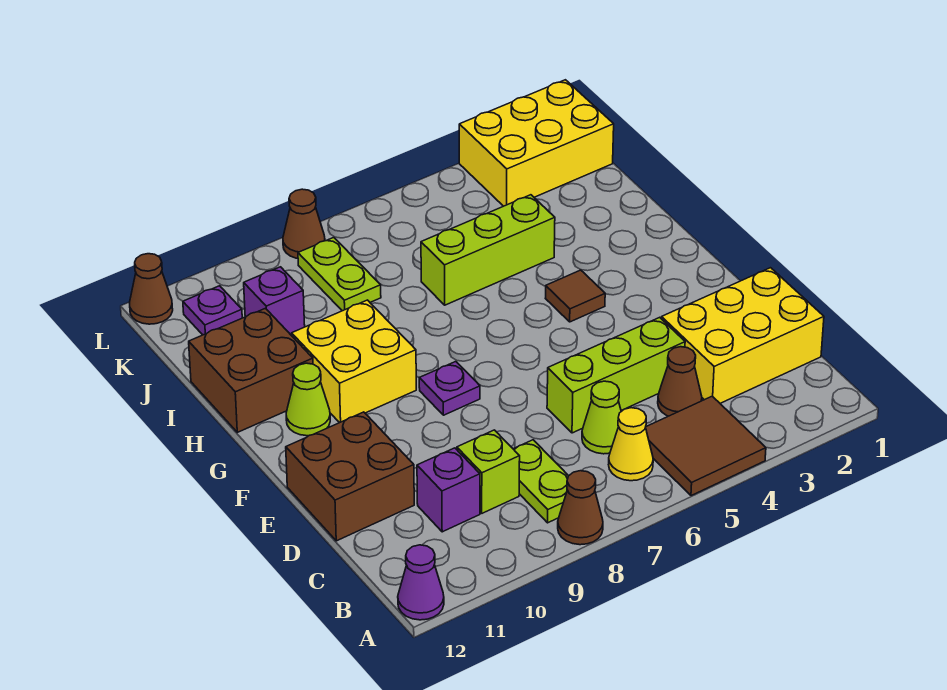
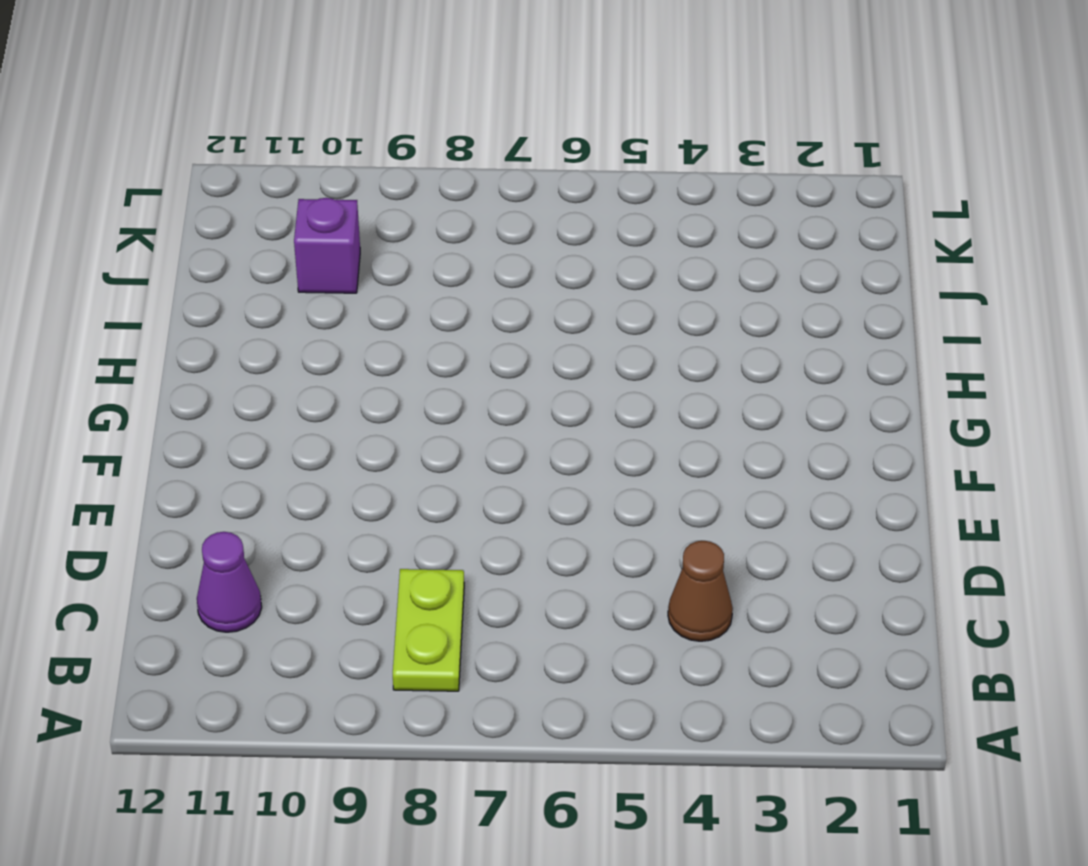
purple cone C11 level 1 -> purple cone A12 level 1
none -> brown tile A4:B5 level 1
none -> brown cone A8 level 1
none -> yellow cone B6 level 1

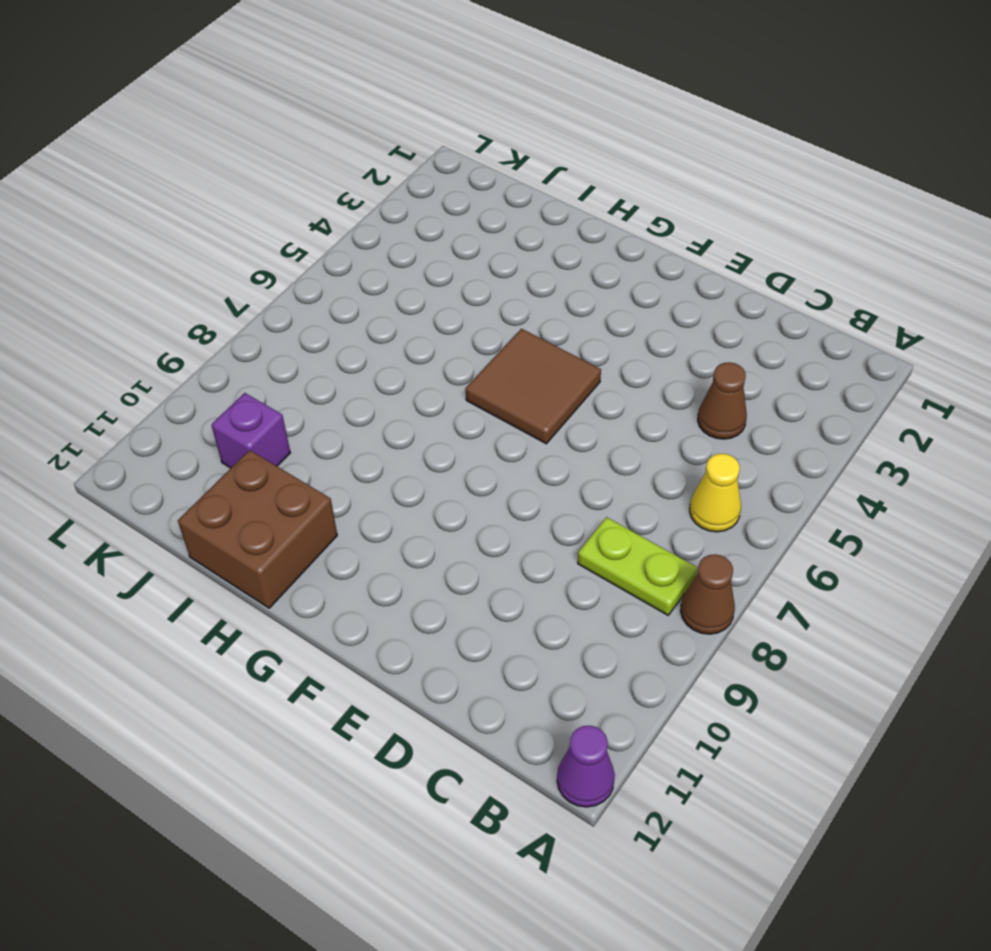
brown tile F5:G6 level 1 -> brown tile A4:B5 level 1
none -> yellow brick C1:D3 level 1
none -> lime cone C6 level 1
none -> lime brick C9 level 1

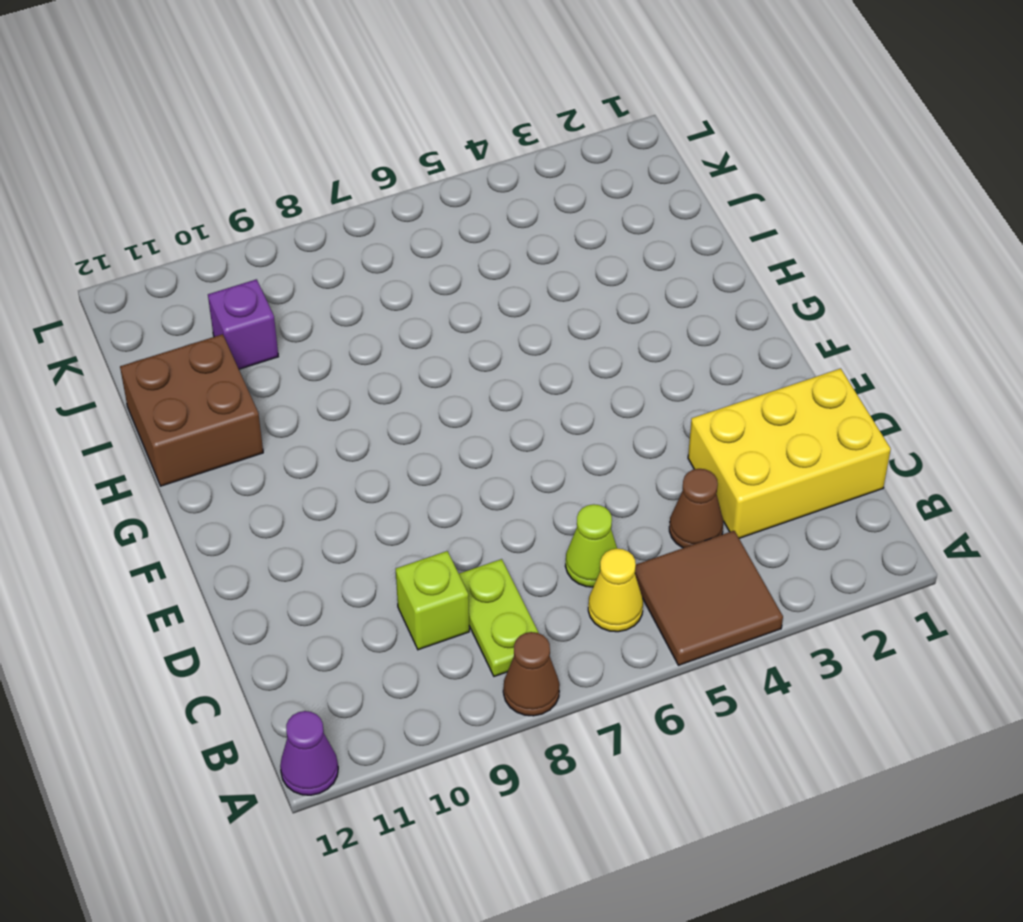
none -> purple brick C10 level 1
none -> lime brick D4:D6 level 1
none -> brown brick D11:E12 level 1

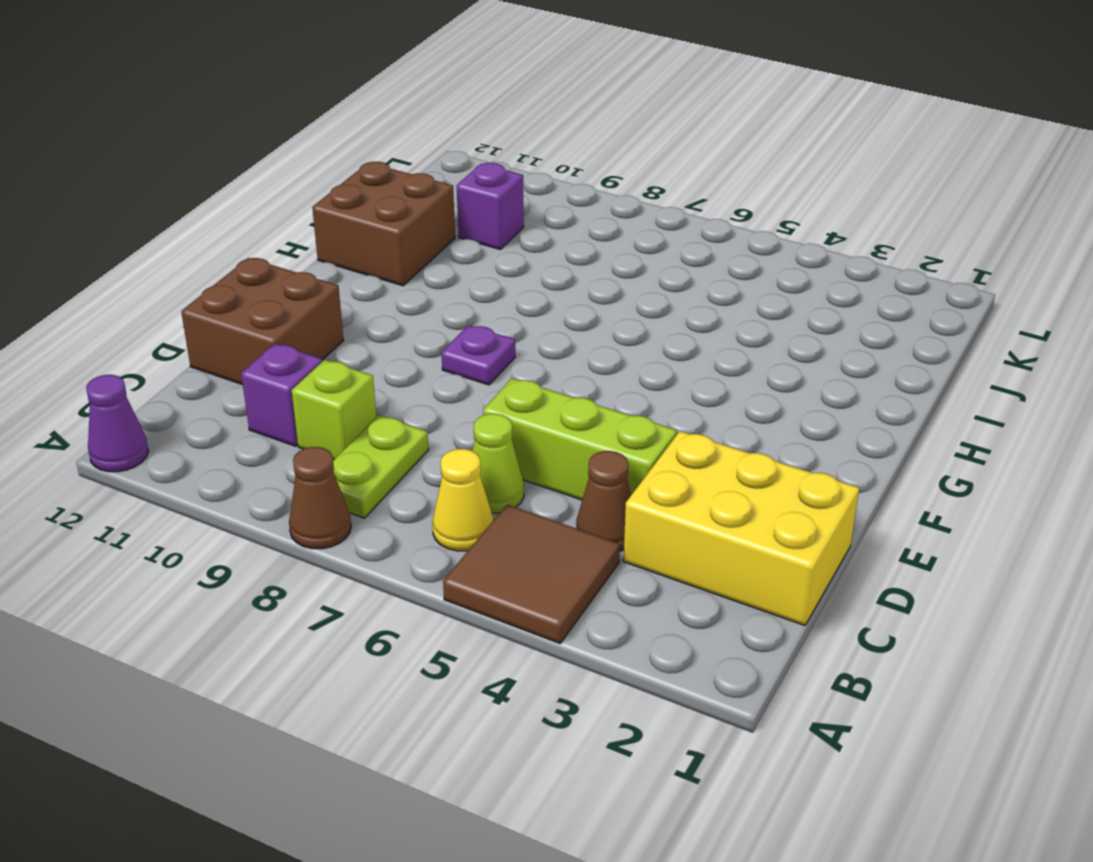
none -> brown tile G4 level 1
none -> yellow brick G9:H10 level 1
none -> lime cone G11 level 1

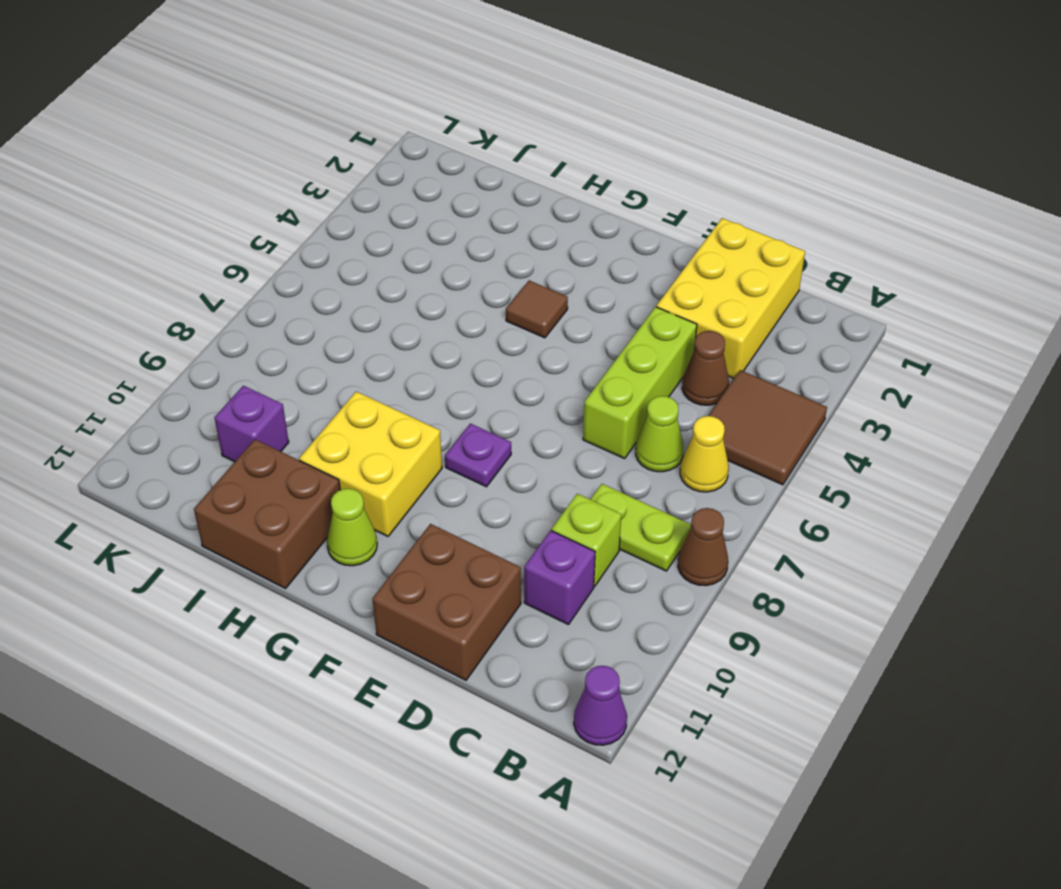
none -> lime brick I4:I6 level 1
none -> lime plate J8:K8 level 1
none -> yellow brick K1:L3 level 1

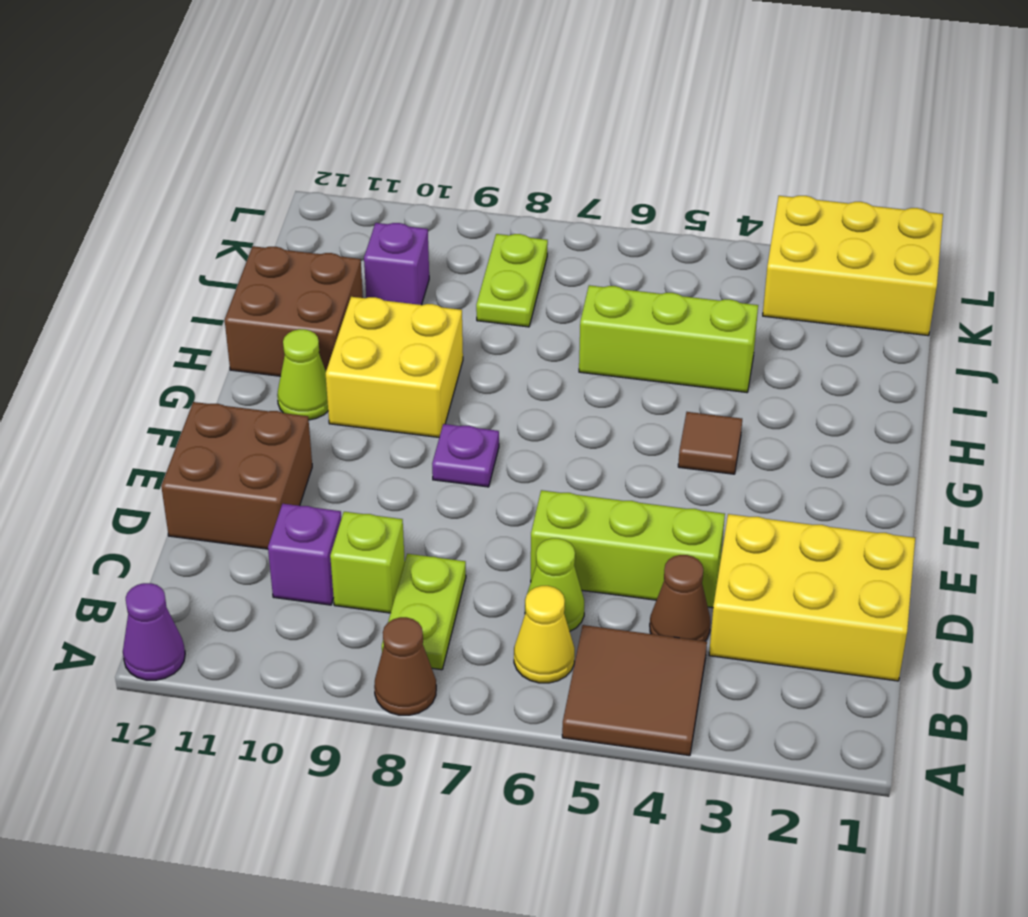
none -> purple plate K11 level 1
none -> brown cone L8 level 1
none -> brown cone L12 level 1

